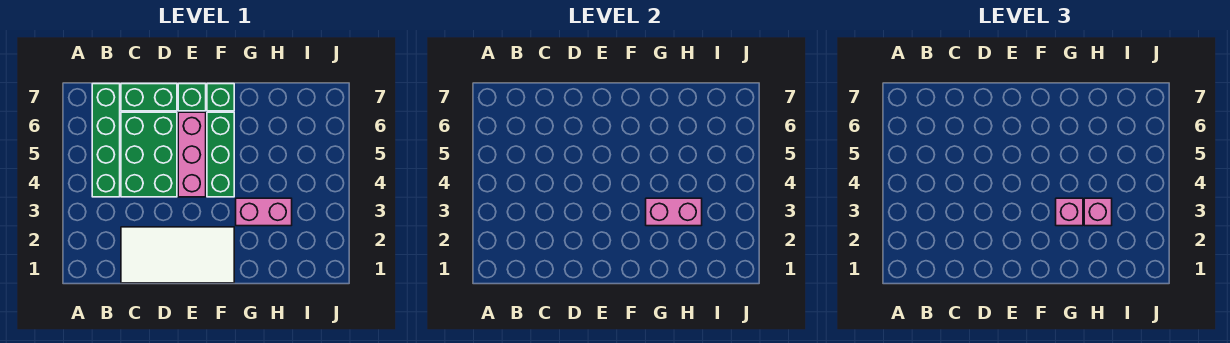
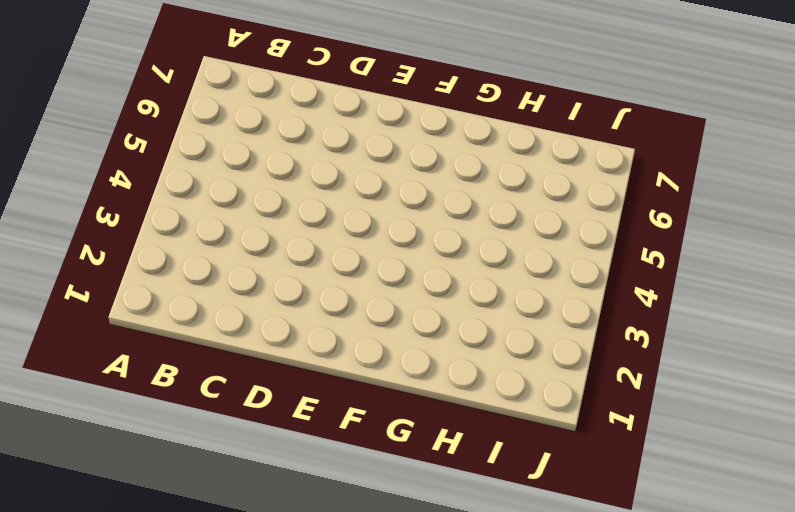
none -> green brick B4:B7 level 1
none -> white tile C1:F2 level 1
none -> green brick C4:D6 level 1

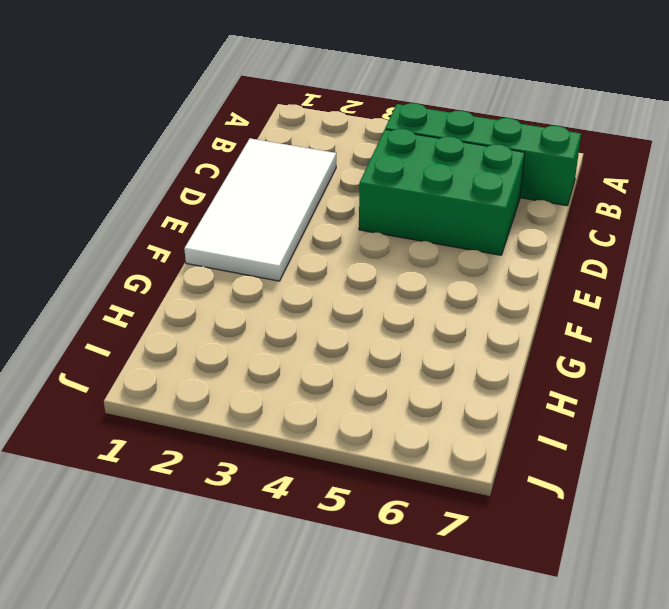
none -> green brick C7:D7 level 1
none -> pink brick E4:E6 level 1
none -> green brick E7 level 1

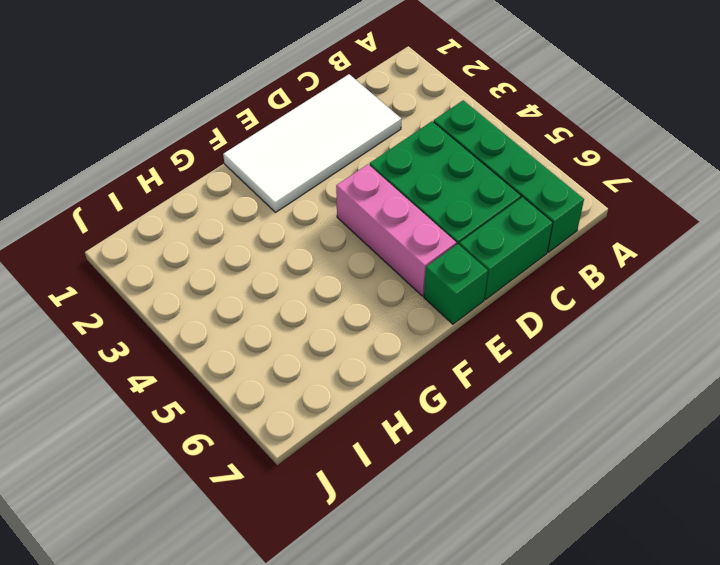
none -> green brick F4:F6 level 1
none -> green brick F7 level 1
none -> pink brick G3:H3 level 1

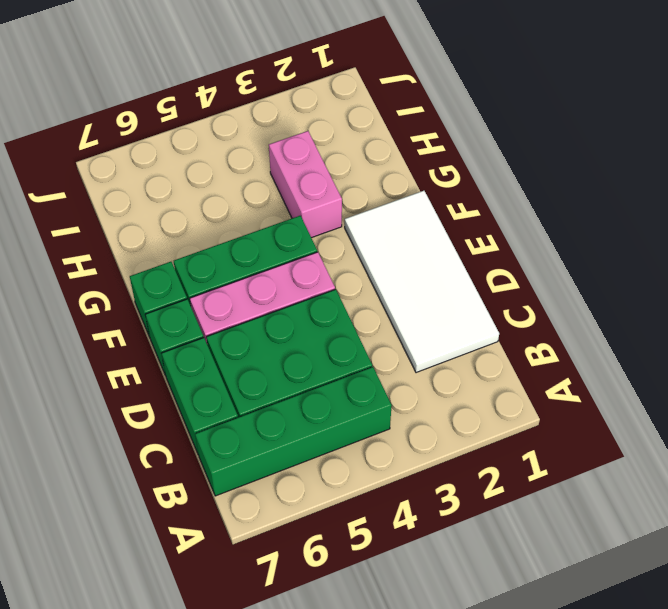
none -> pink brick G3:H3 level 2
none -> pink brick G3 level 3
none -> pink brick H3 level 3

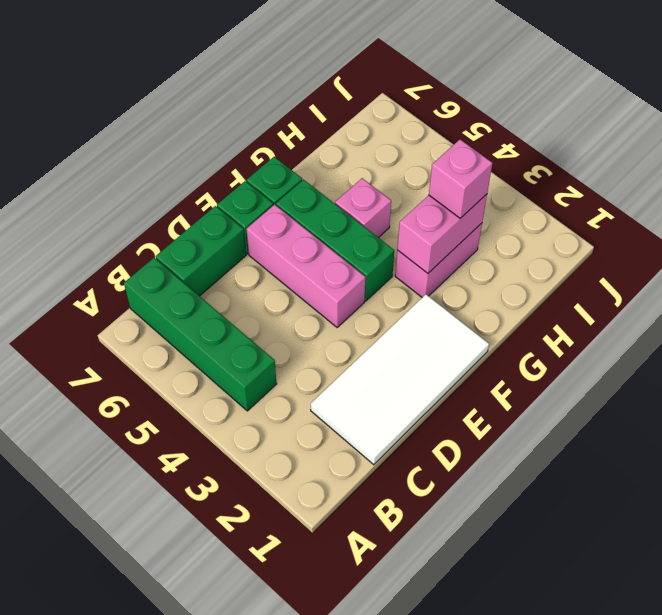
pink brick G5 level 1 -> pink brick G3 level 3
none -> green brick C4:D6 level 1

